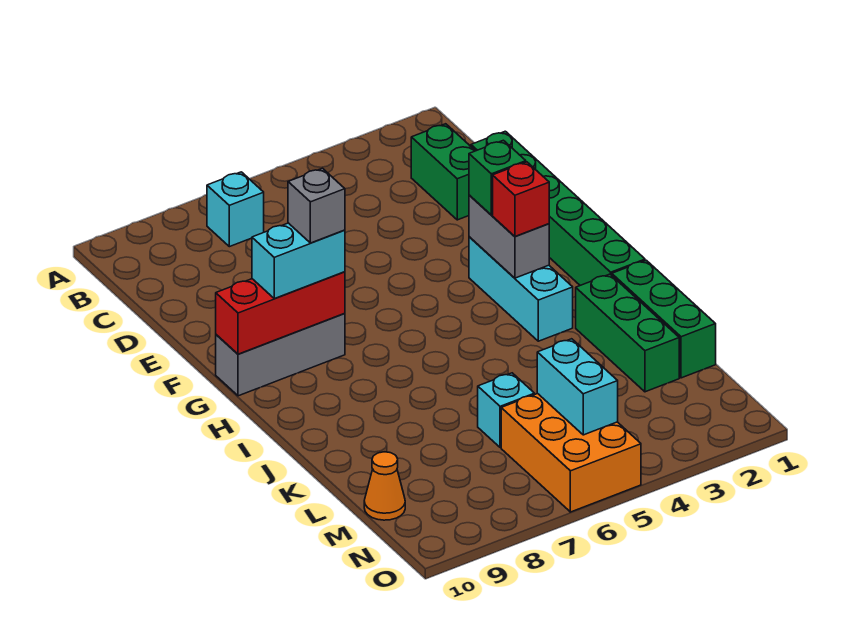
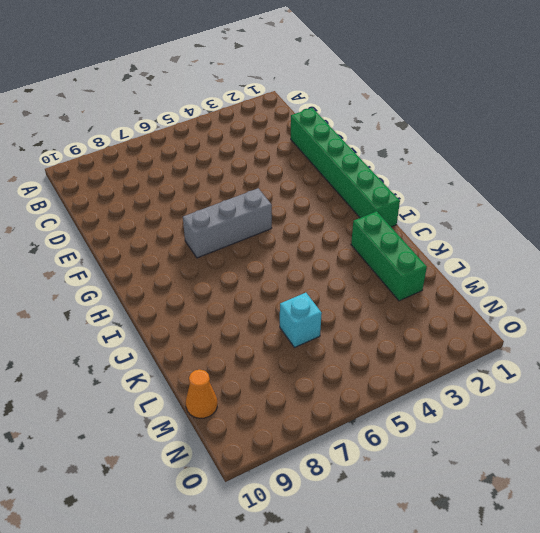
grey brick G5:G7 level 1 -> grey brick G8:G10 level 1
none -> cyan brick B7 level 1
none -> green brick C2:D2 level 1
none -> cyan brick G3:I3 level 1

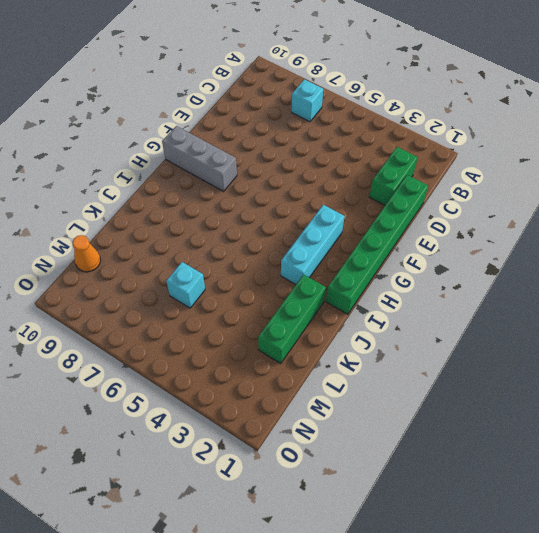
none -> green brick J1:L1 level 1
none -> orange brick M5:O6 level 1
none -> grey brick G3:H3 level 2

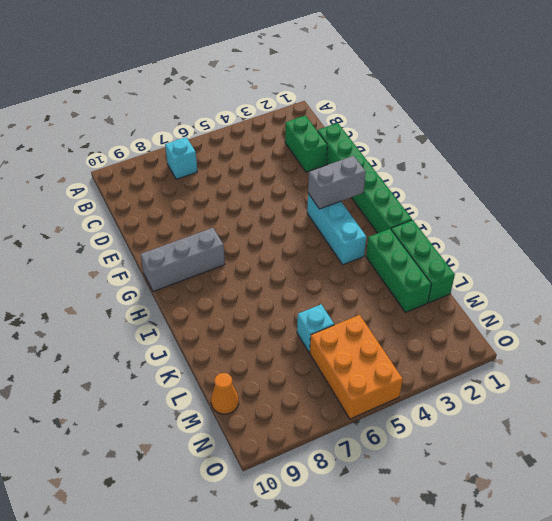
grey brick G2:G3 level 2 -> grey brick G3:H3 level 2
none -> red brick G8:G10 level 2
none -> cyan brick M5:N5 level 2
none -> green brick G3 level 3

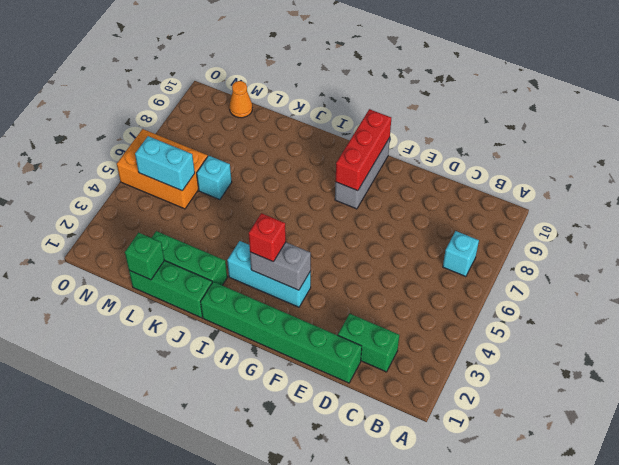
green brick L1 level 2 -> green brick G3 level 3
none -> cyan brick G8:G9 level 3
none -> grey brick G8 level 4

